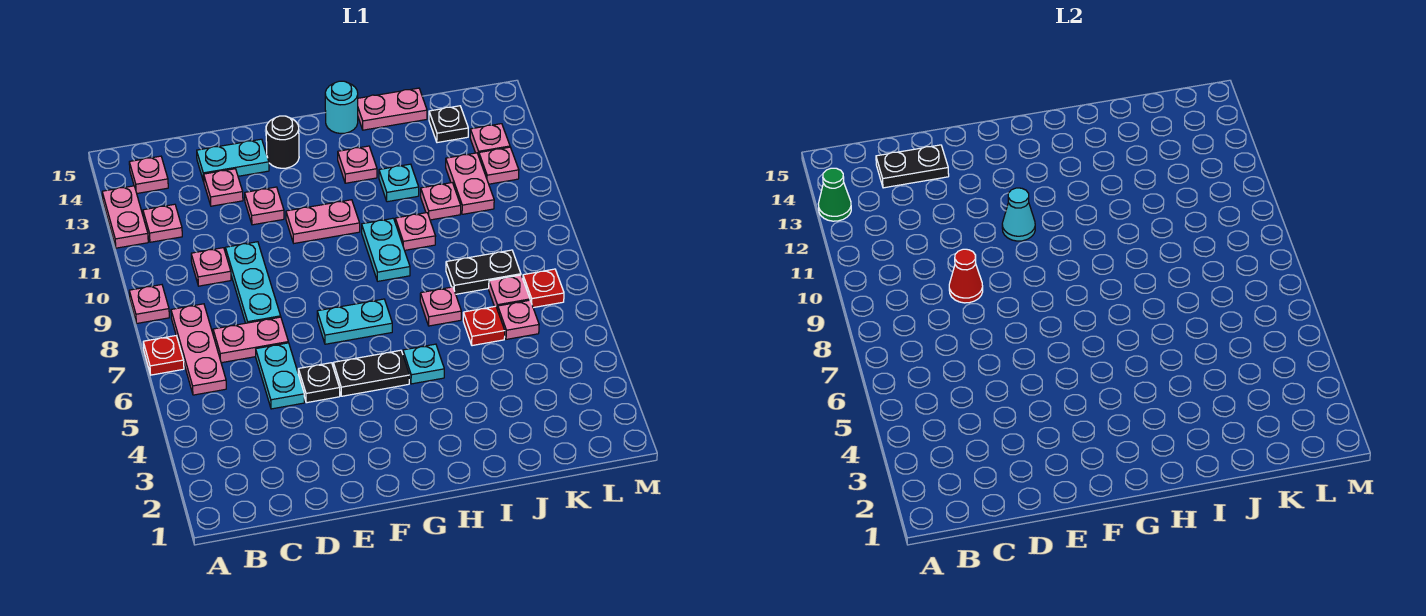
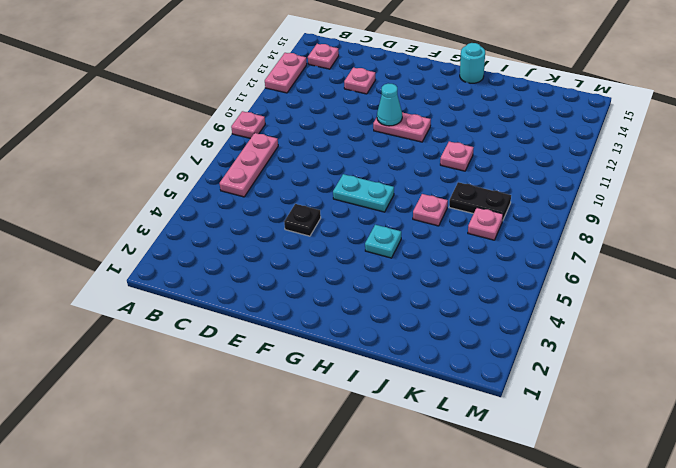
none -> red plate A7 level 1
none -> pink plate B12 level 1
none -> pink plate C7:D7 level 1
none -> pink plate C10 level 1

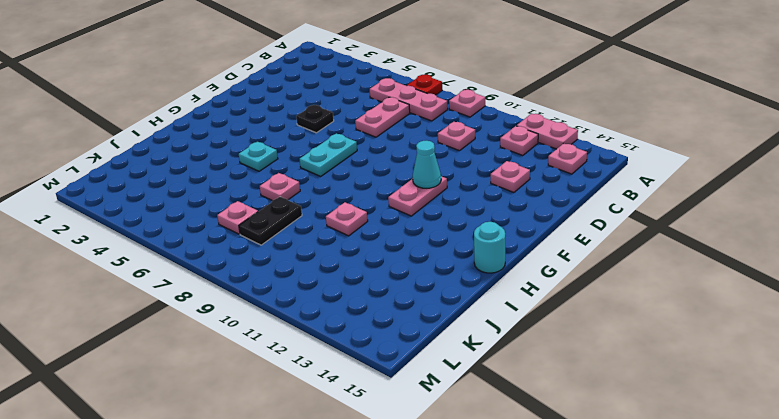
none -> cyan plate D5:D6 level 1
none -> cyan plate D8:D10 level 1
none -> cyan plate D14:E14 level 1
none -> pink plate E12 level 1

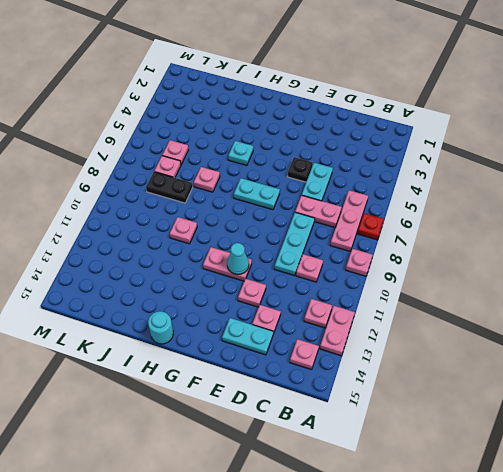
none -> black plate F5:G5 level 1
none -> black round brick F14 level 1
none -> cyan plate H9:H10 level 1
none -> pink plate H13 level 1

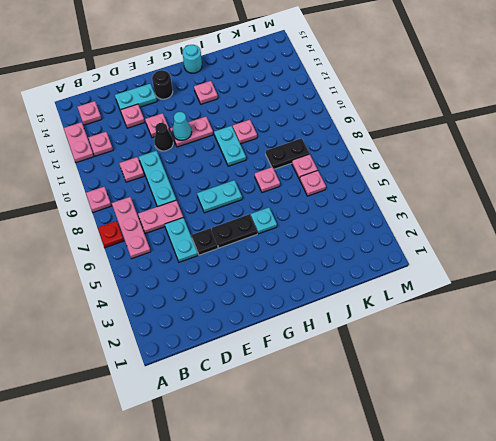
black cone E11 level 1 -> none
none -> cyan plate I12 level 1
none -> pink plate I15:J15 level 1
none -> red plate J6 level 1
none -> pink plate J11 level 1

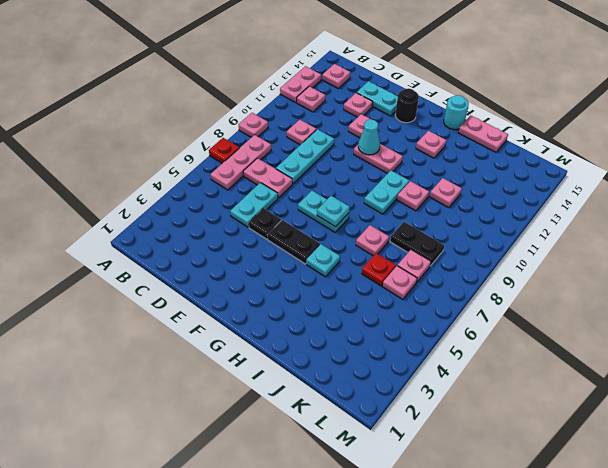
cyan plate G7 level 2 -> cyan plate I12 level 1
none -> pink plate K11:K12 level 1
none -> black plate K14 level 1
none -> red plate L7 level 1
none -> pink plate L12 level 1

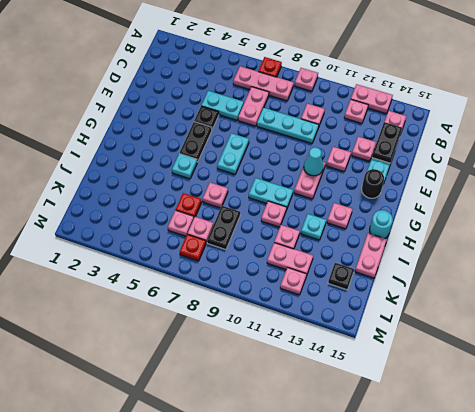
none -> pink plate L13 level 1
none -> green cone A13 level 2
none -> red cone D9 level 2

